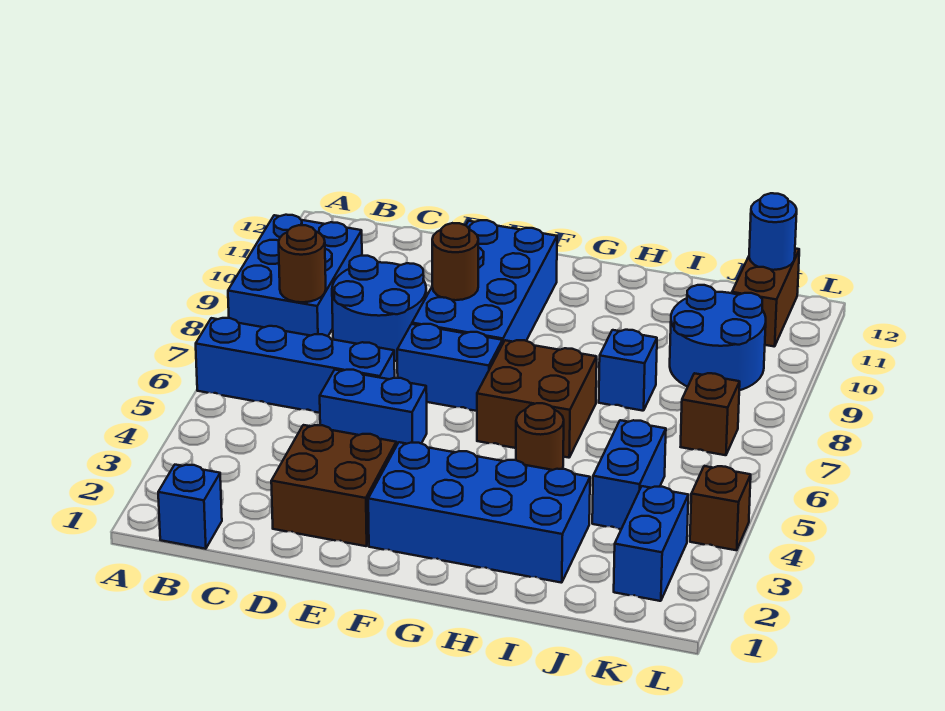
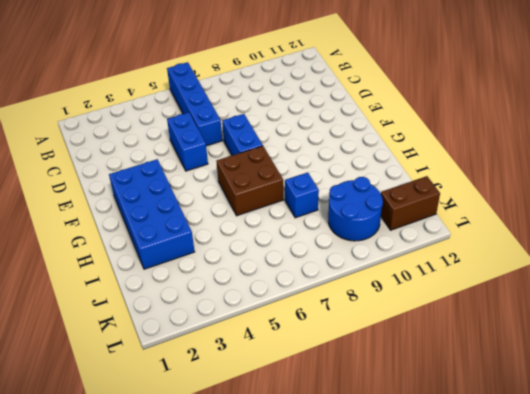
none -> blue brick A8:B10 level 1
none -> blue brick B1 level 1
none -> blue round brick C8:D9 level 1

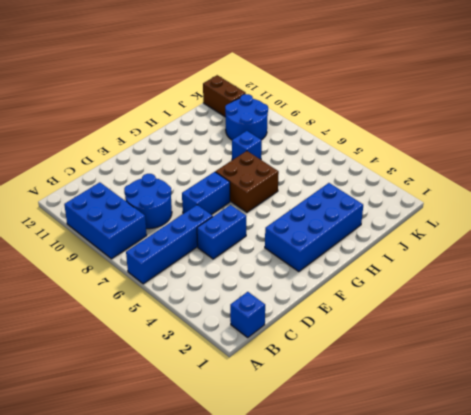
none -> brown brick D2:E3 level 1
none -> blue brick E8:F11 level 1
none -> brown round brick H5 level 1

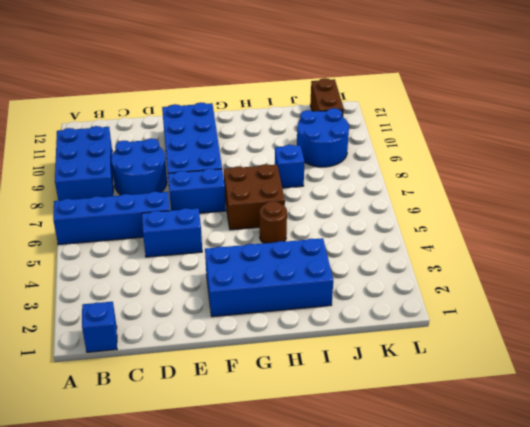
none -> brown brick D2:E3 level 1
none -> blue brick J4:J5 level 1
none -> blue brick K2:K3 level 1

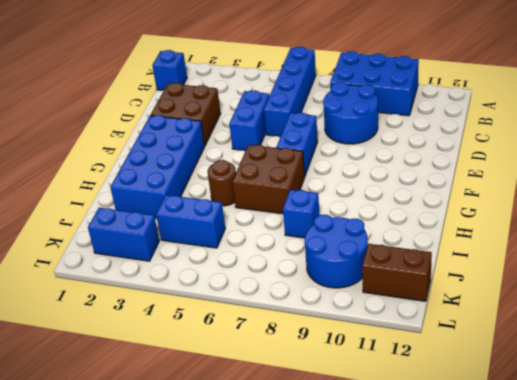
none -> blue brick E8:F11 level 1
none -> brown brick K7 level 1
none -> brown brick L4 level 1

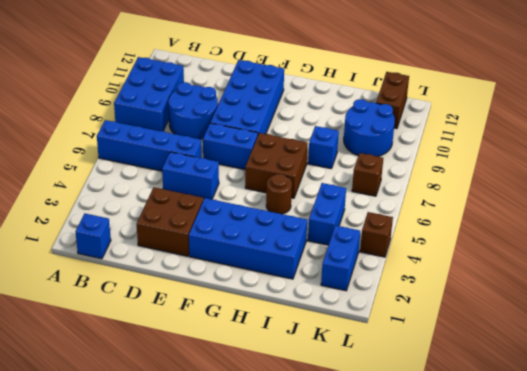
none -> brown round brick B8 level 2
none -> brown round brick E9 level 2
none -> blue round brick K12 level 2

